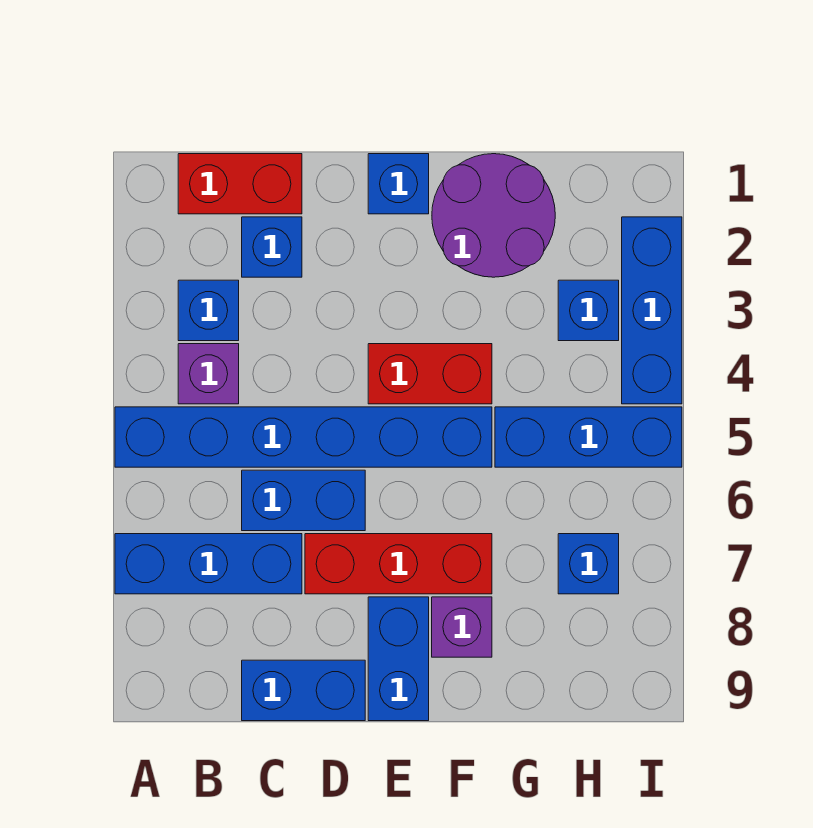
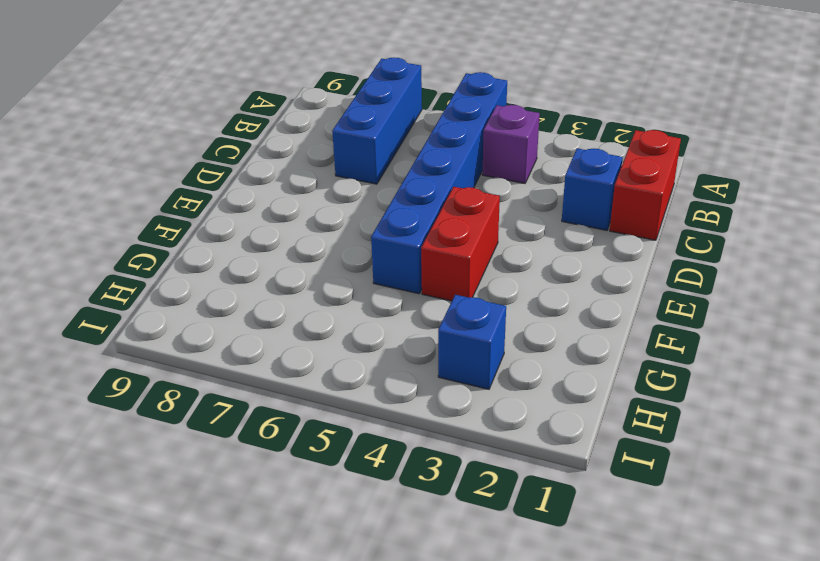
none -> blue brick B3 level 1
none -> blue brick C6:D6 level 1
none -> blue brick C9:D9 level 1

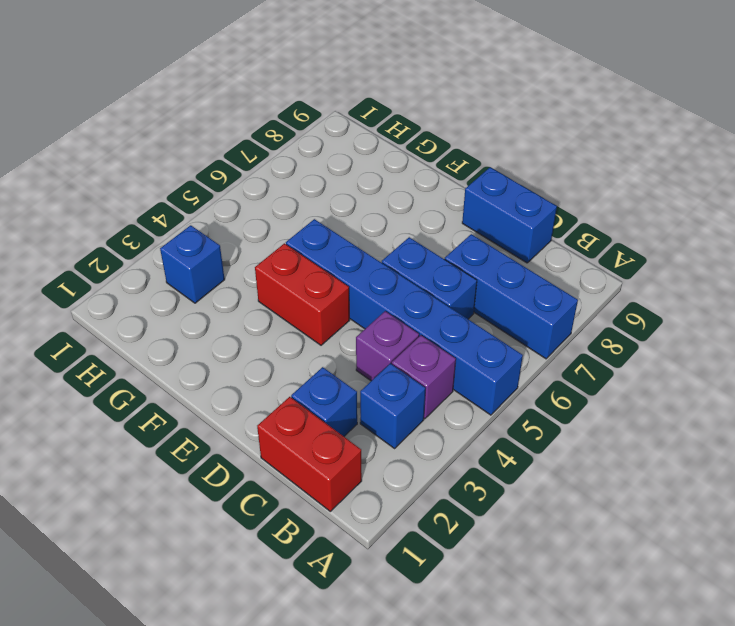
purple brick C4 level 1 -> purple brick F8 level 1
none -> red brick D7:F7 level 1
none -> blue brick E1 level 1
none -> blue brick E8:E9 level 1

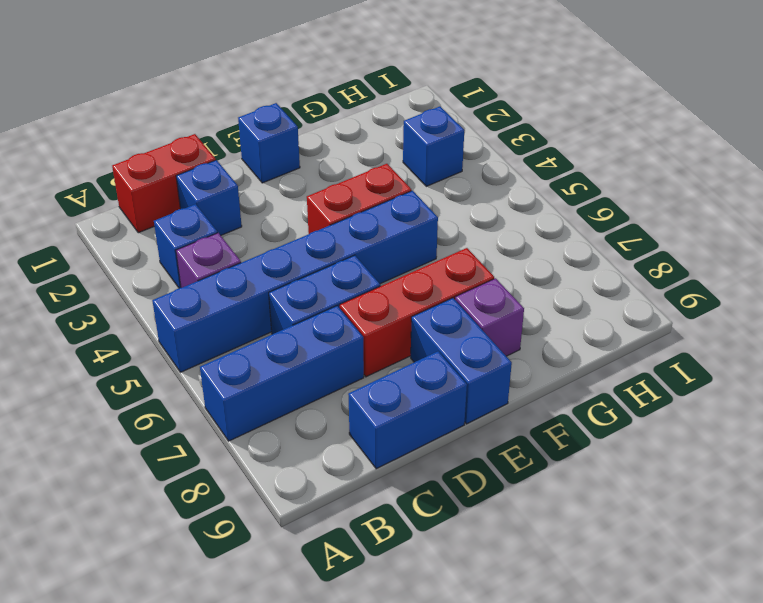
none -> purple round brick F1:G2 level 1
none -> blue brick G5:I5 level 1
none -> blue brick H7 level 1

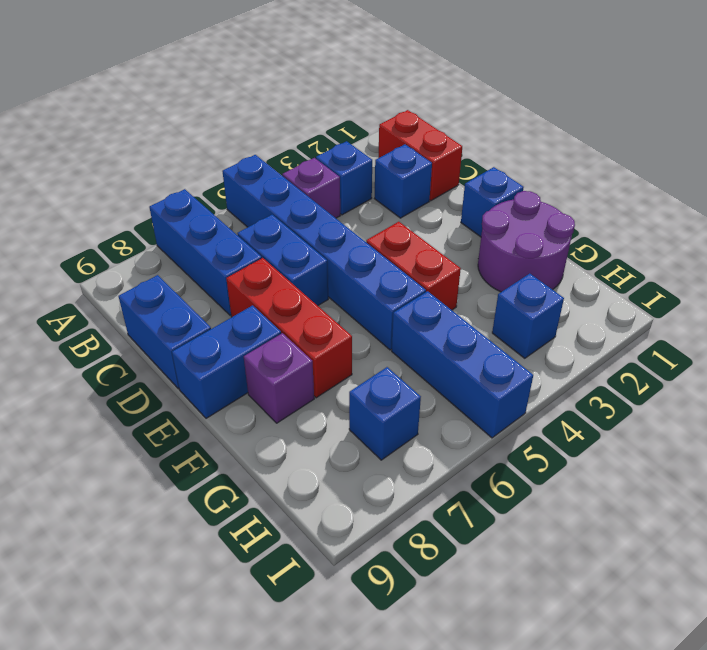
none -> blue brick I2:I4 level 1

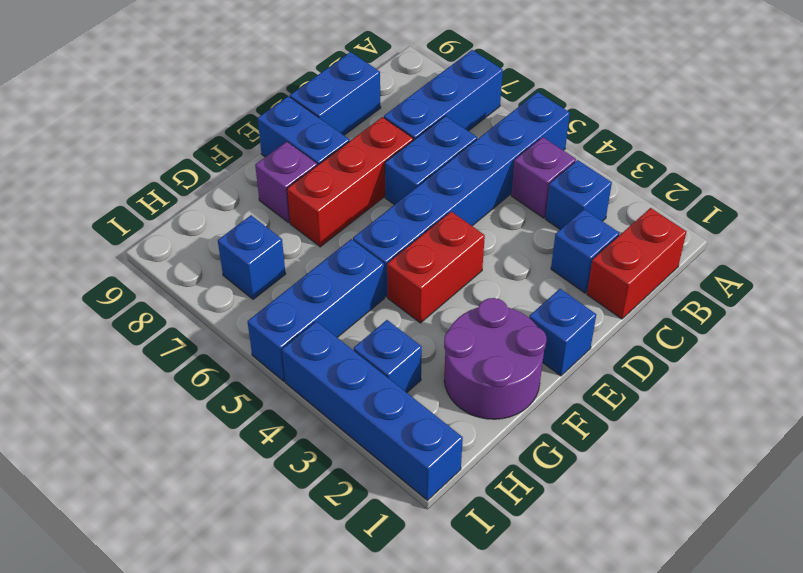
blue brick I1:I4 level 1 -> blue brick I2:I4 level 1

